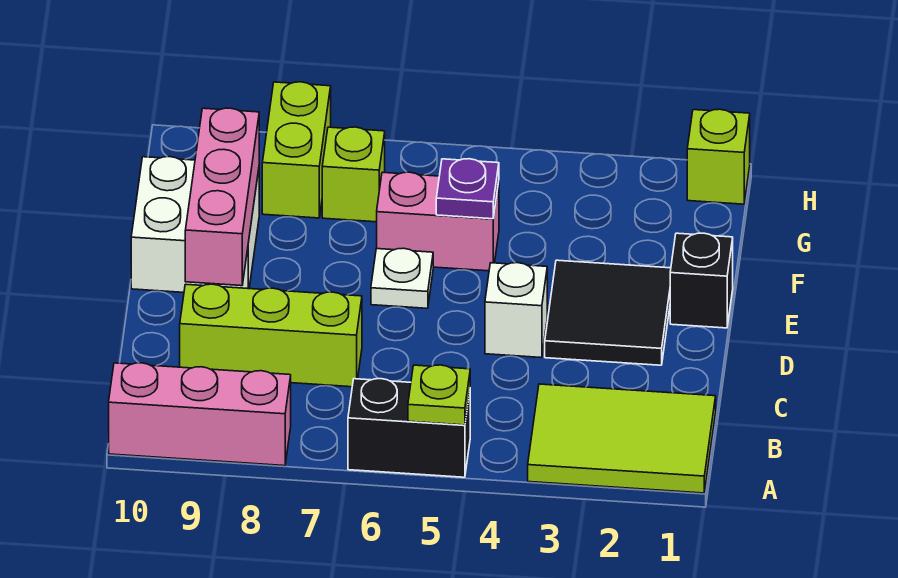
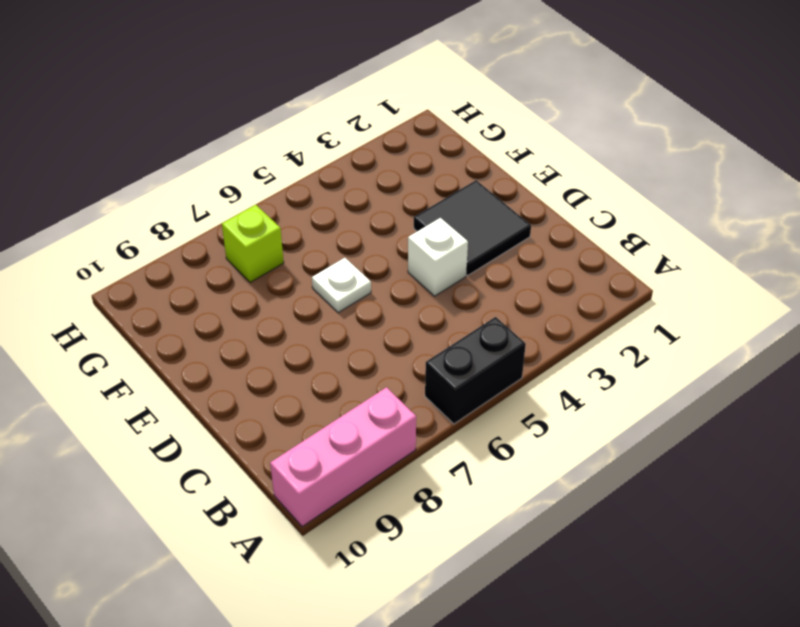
none -> lime tile A1:B3 level 1
none -> lime brick C7:C9 level 1
none -> black brick E1 level 1

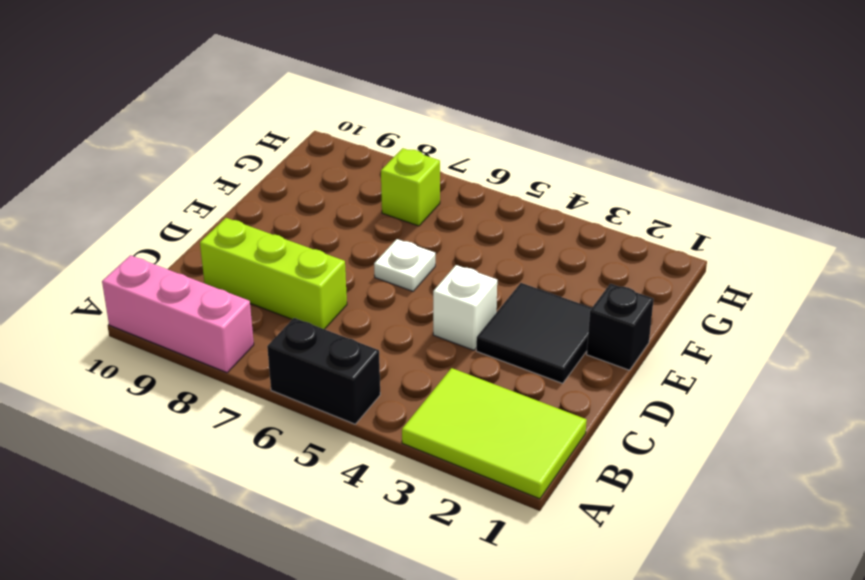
none -> white brick E9:F10 level 1
none -> pink brick F5:F6 level 1
none -> lime brick G8:H8 level 1

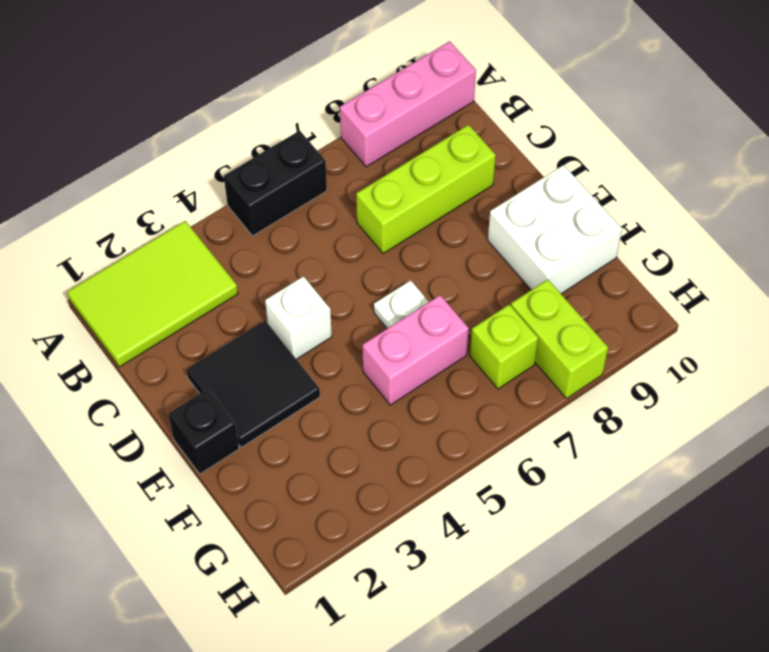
none -> lime brick H1 level 1
none -> lime plate A5 level 2
none -> pink brick D9:F9 level 2

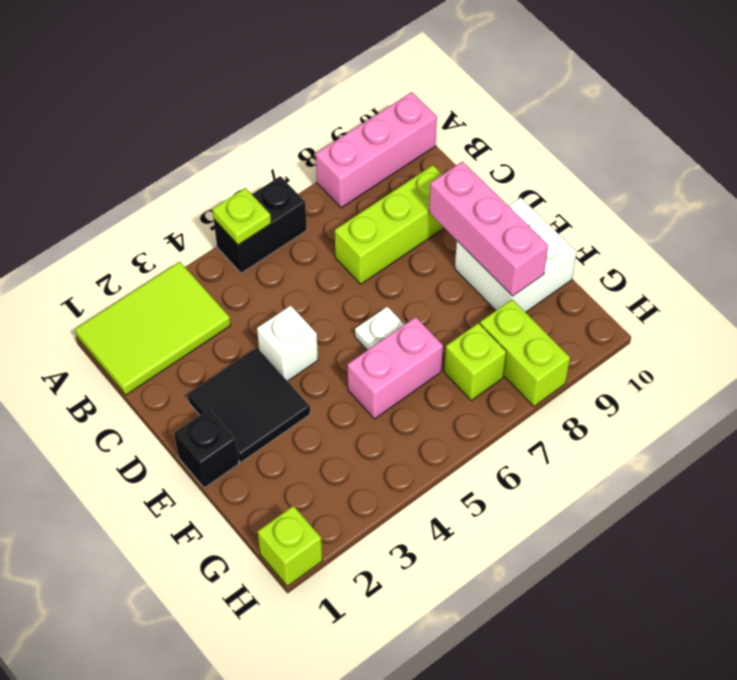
none -> purple plate F5 level 2

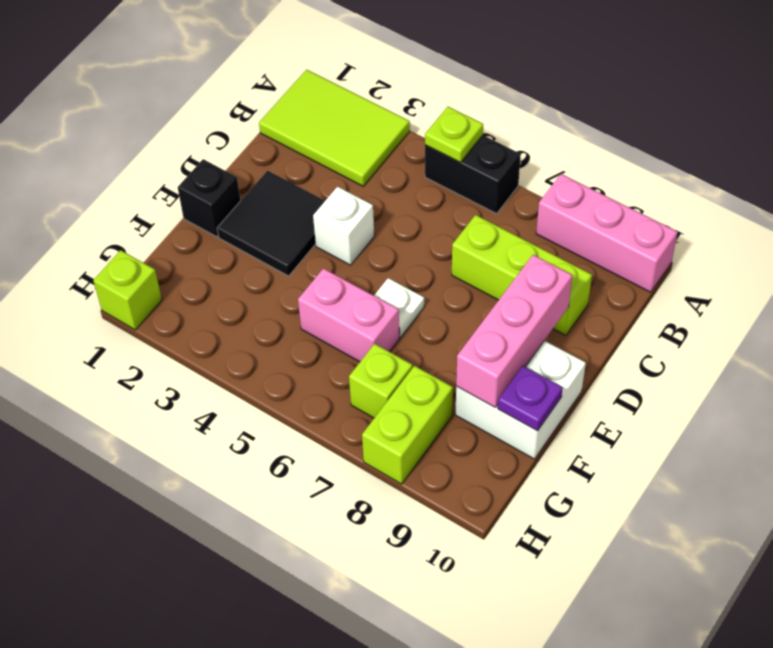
purple plate F10 level 2 -> purple plate F5 level 2

